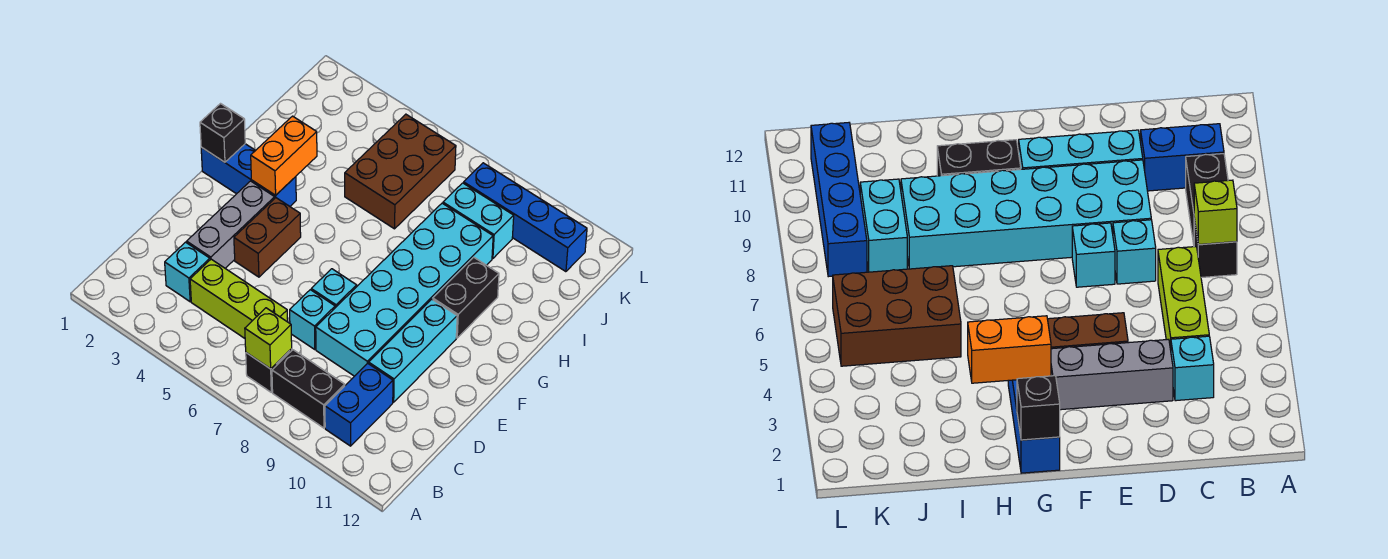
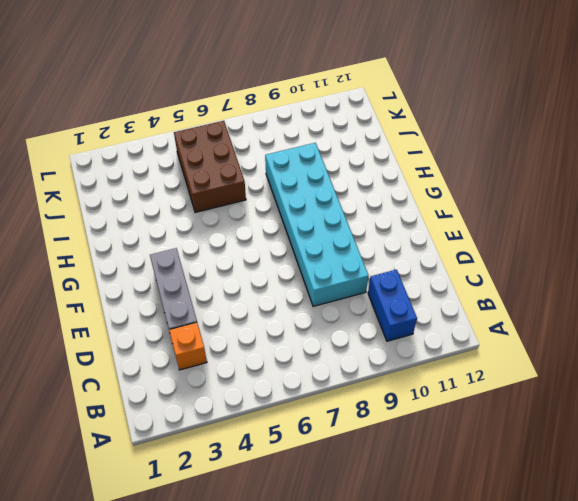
orange brick C3 level 1 -> cyan brick C3 level 1
none -> black brick B7 level 1
none -> black brick B8:B9 level 1
none -> lime brick C4:C6 level 1

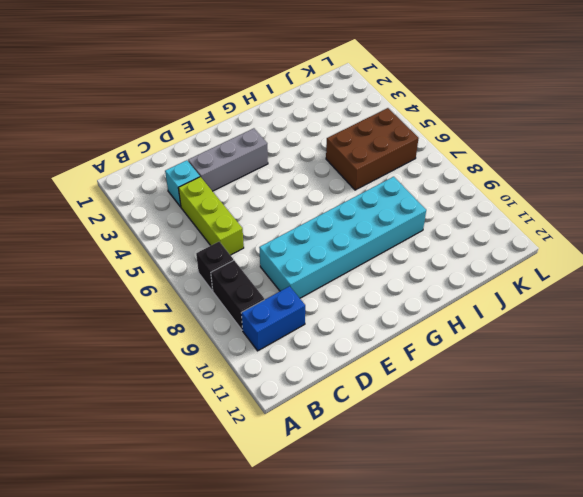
none -> cyan brick D7 level 1
none -> cyan brick D10:F10 level 1
none -> brown brick E4:F4 level 1

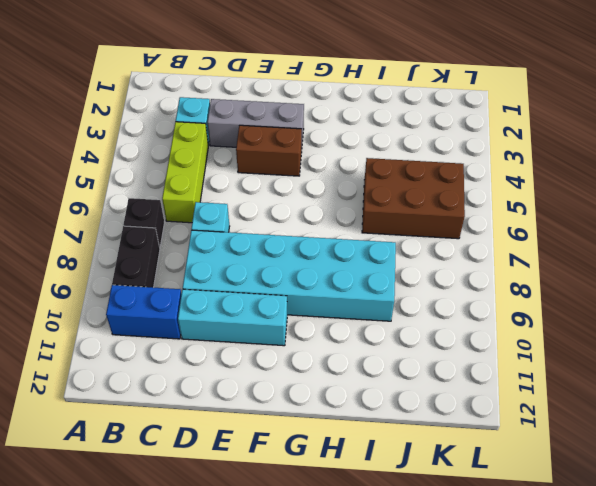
none -> cyan brick E7 level 1
none -> blue brick G1:G3 level 1
none -> black brick G10:H10 level 1

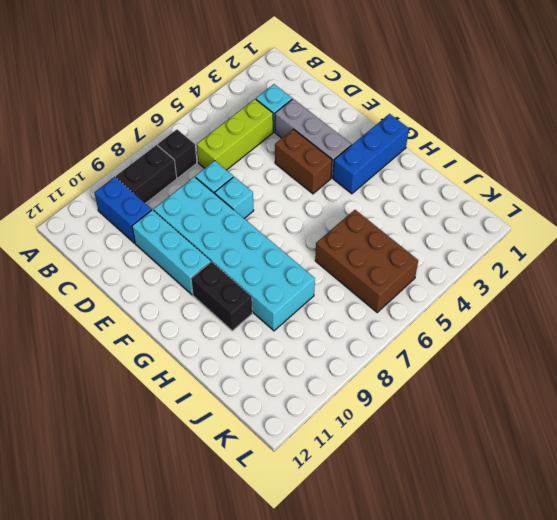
none -> cyan brick J8:J9 level 1
none -> blue brick K8:K11 level 1
none -> lime brick B7 level 2

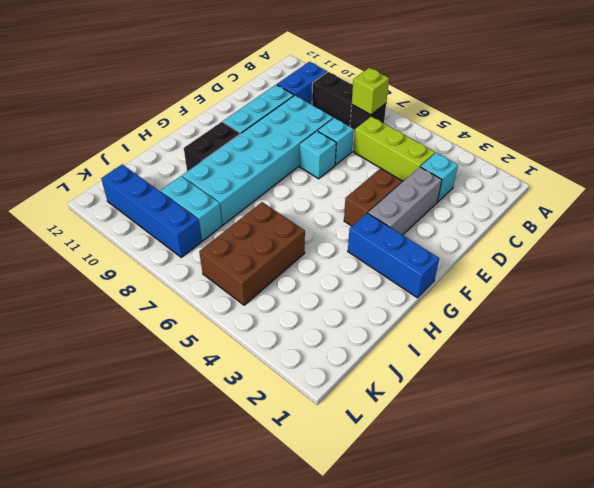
none -> black brick G1 level 2
none -> orange brick G3:H3 level 2

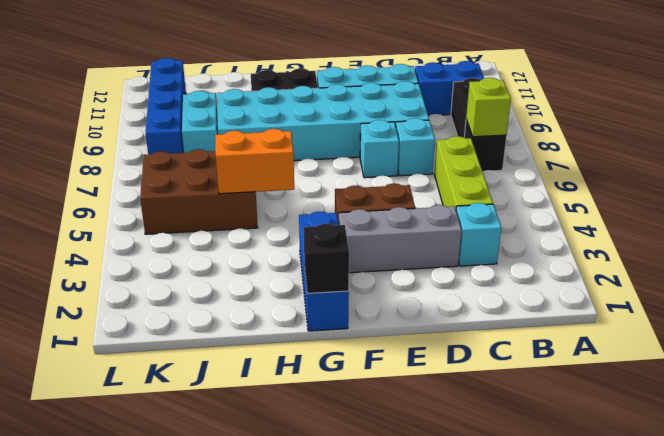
orange brick H5:I5 level 2 -> orange brick G3:H3 level 2

